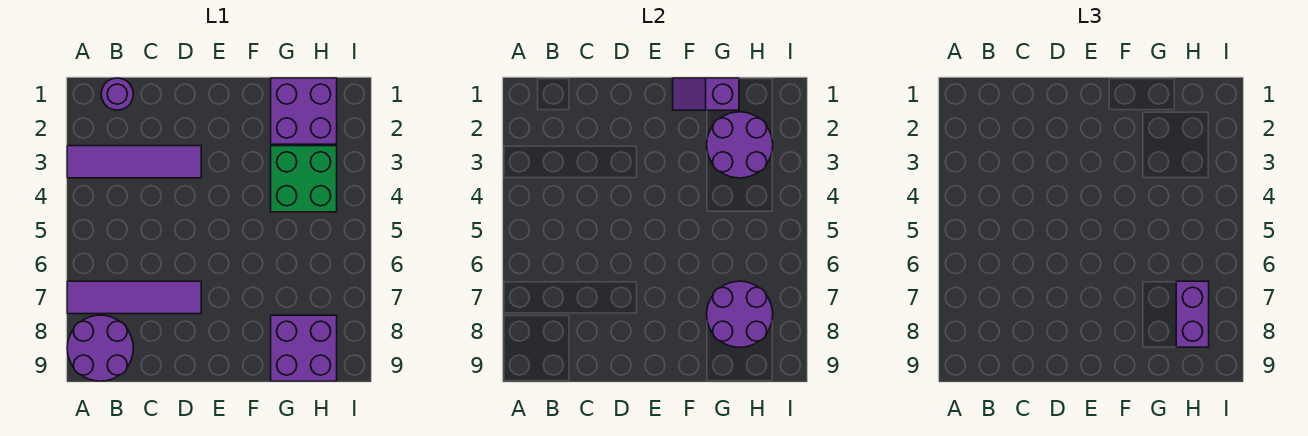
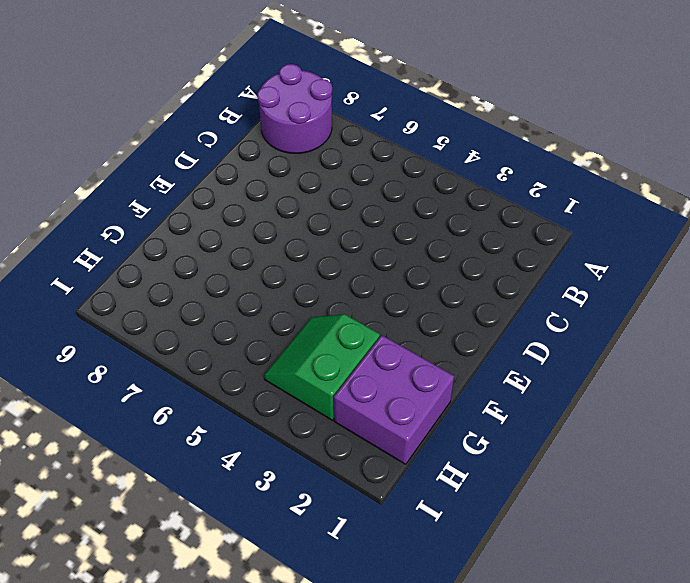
green slope G3:H4 level 1 top 3 -> green brick G3:H4 level 1
none -> purple tile A3:D3 level 1
none -> purple tile A7:D7 level 1

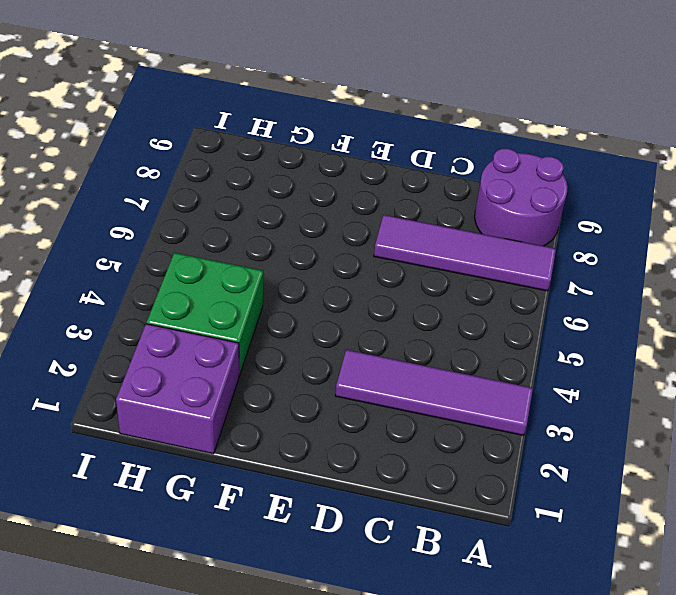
none -> purple round brick B1 level 1
none -> purple brick G8:H9 level 1

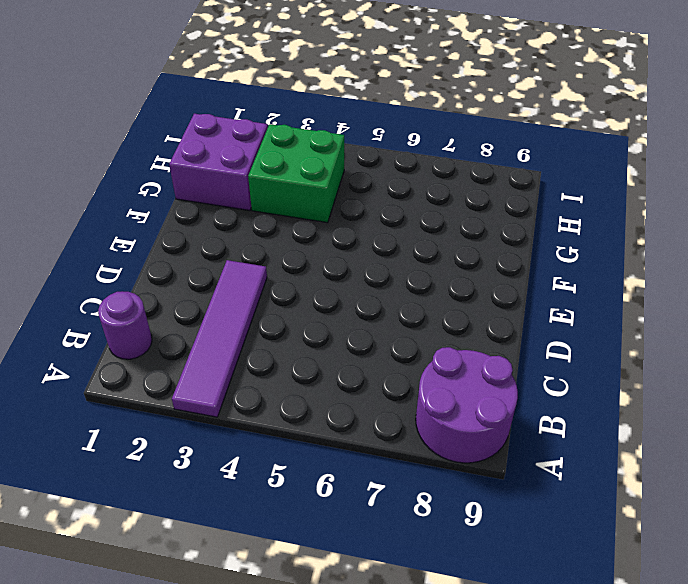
none -> purple tile A7:D7 level 1
none -> purple brick G8:H9 level 1

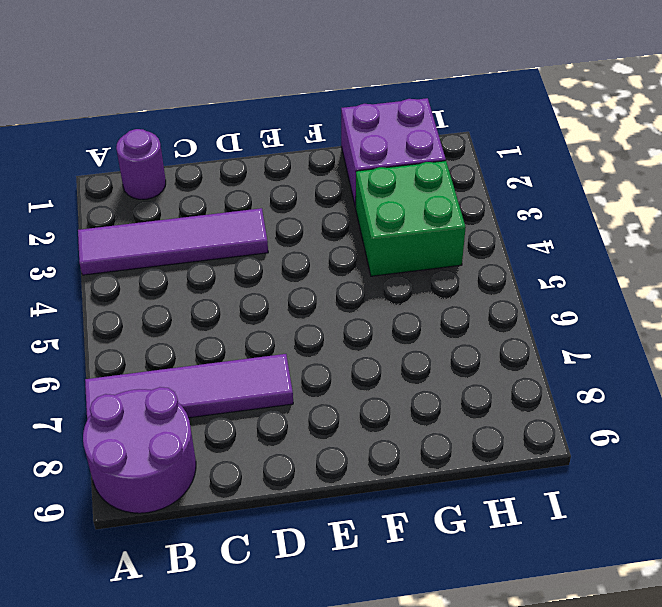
none -> purple brick G8:H9 level 1
none -> purple slope F1:G1 level 2 top G

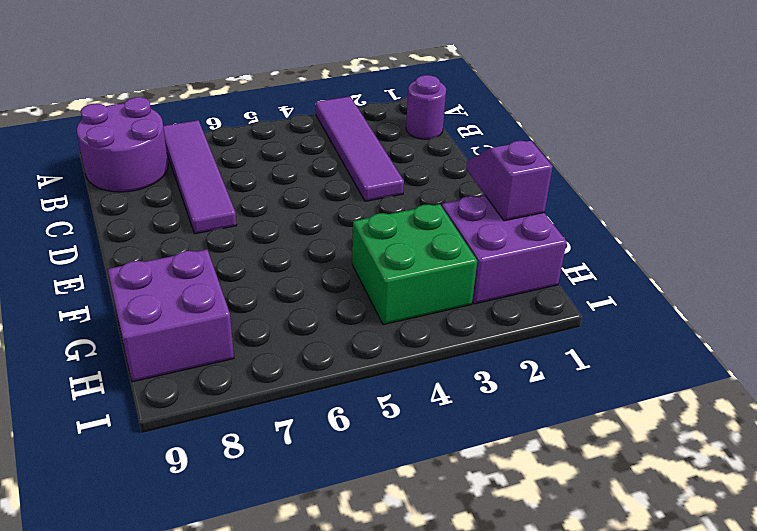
none -> purple round brick G2:H3 level 2
none -> purple round brick G7:H8 level 2

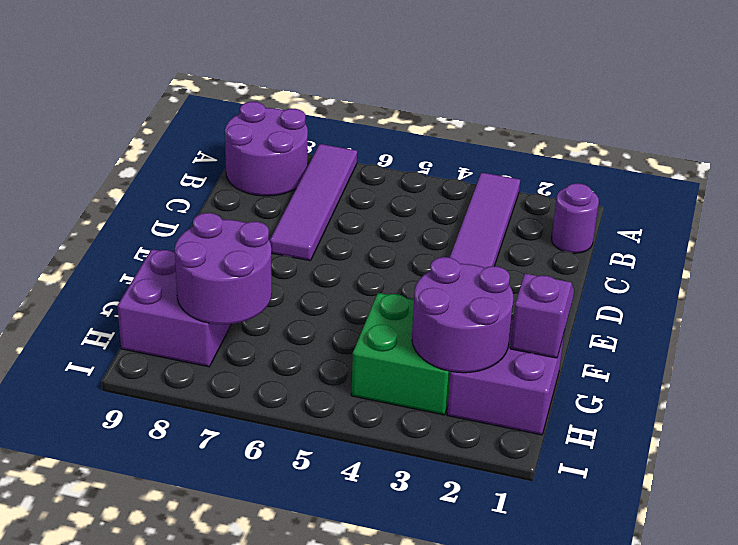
none -> purple brick H7:H8 level 3

